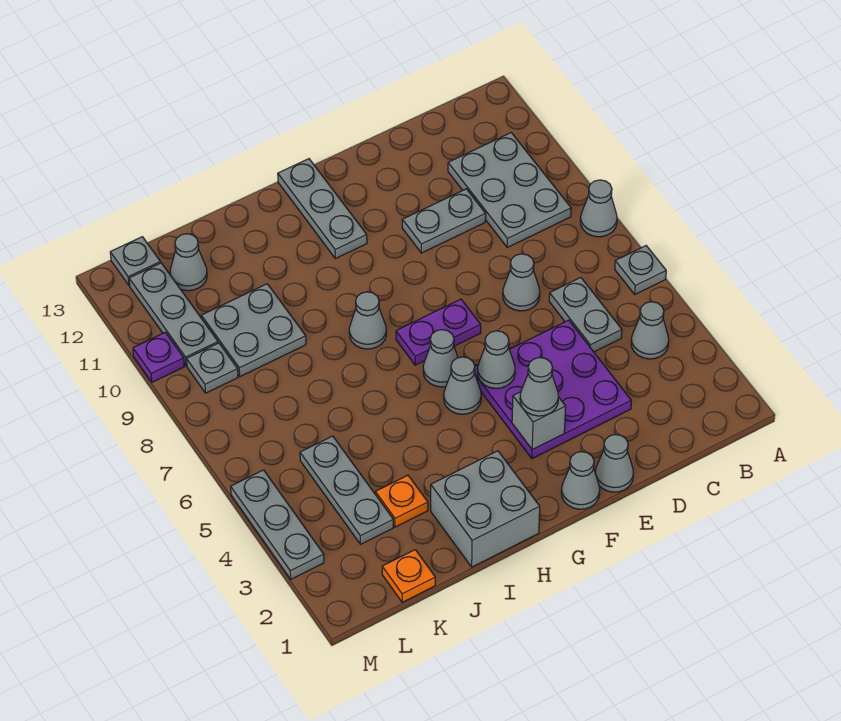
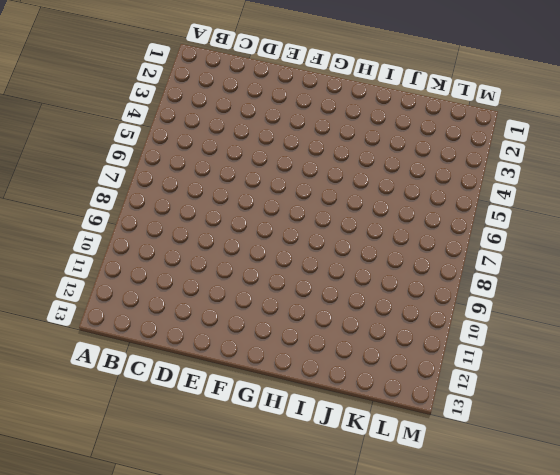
none -> grey plate A6 level 1
none -> grey cone A8 level 1
none -> grey cone B4 level 1

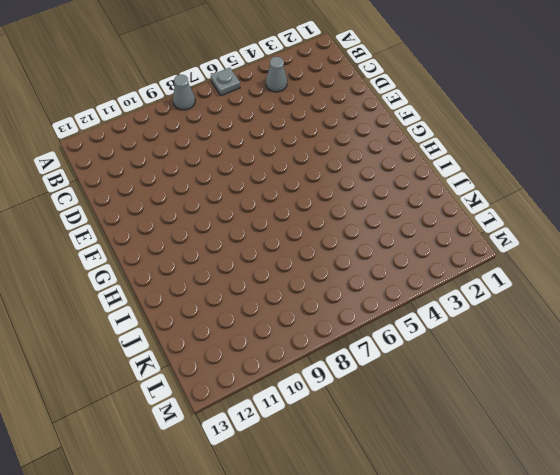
none -> grey plate B9:C11 level 1
none -> grey plate C5:C6 level 1
none -> purple plate D3:F5 level 1

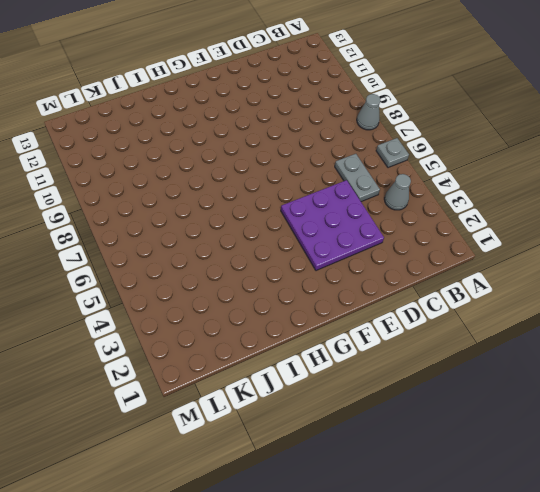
none -> grey plate B9:C11 level 1
none -> grey cone D7 level 1
none -> grey plate D10:E10 level 1

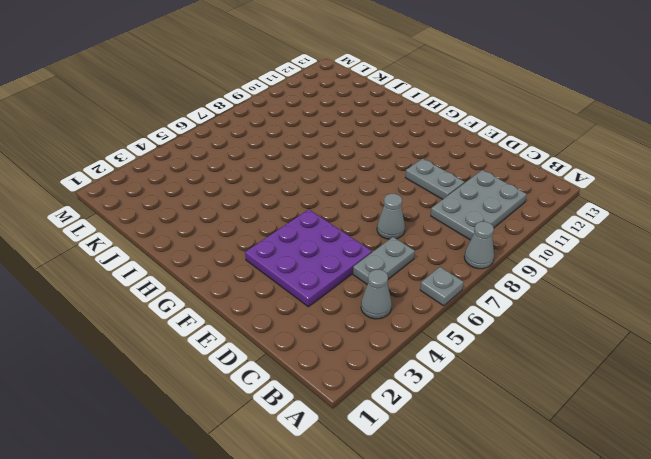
none -> grey cone E1 level 1
none -> grey cone F1 level 1
none -> purple plate F7:G7 level 1

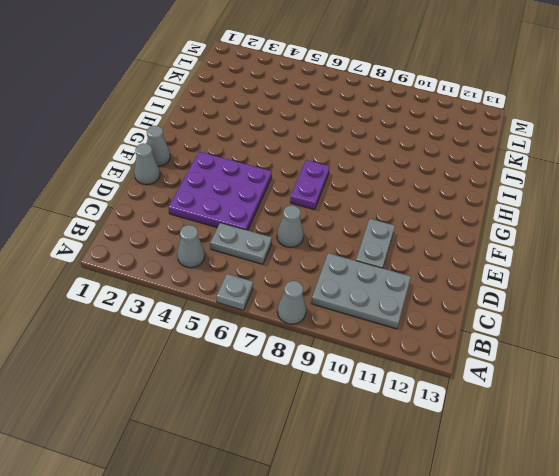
none -> grey cone G5 level 1
none -> grey cone G6 level 1
none -> grey plate G11:G13 level 1

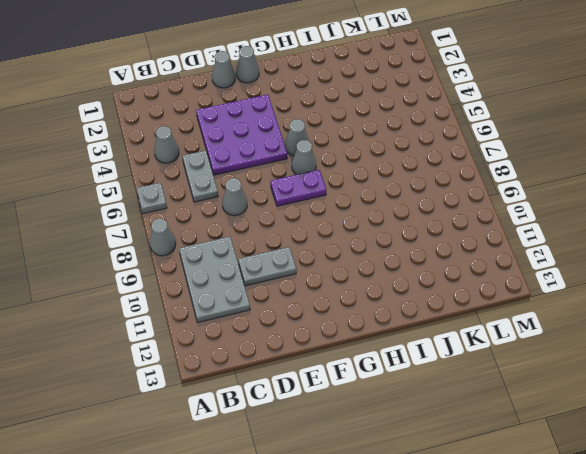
none -> grey plate G11:G13 level 1
none -> grey brick H1:I2 level 1
none -> grey cone H8 level 1

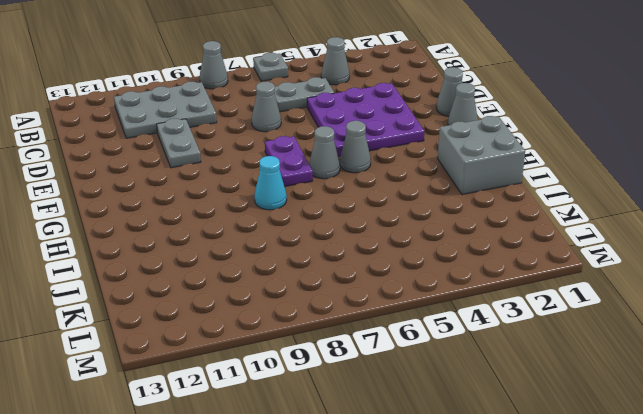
cyan cone H8 level 1 -> grey cone H8 level 1
none -> grey plate G11:G13 level 1
none -> orange plate J3 level 1
none -> grey plate J9:K10 level 1

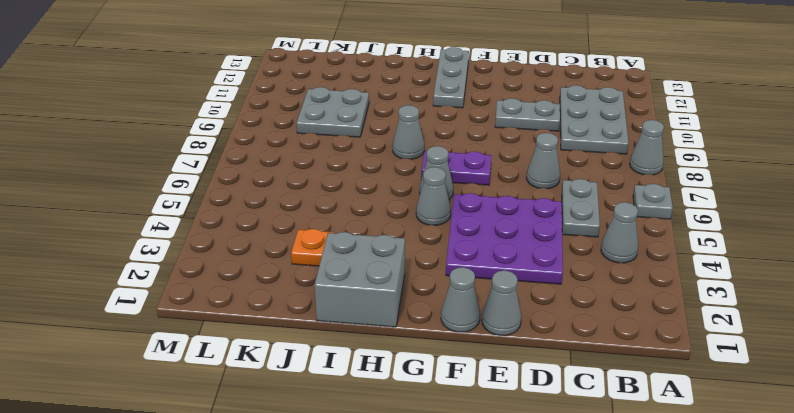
none -> orange plate K1 level 1
none -> grey plate K3:K5 level 1
none -> grey cone K12 level 1

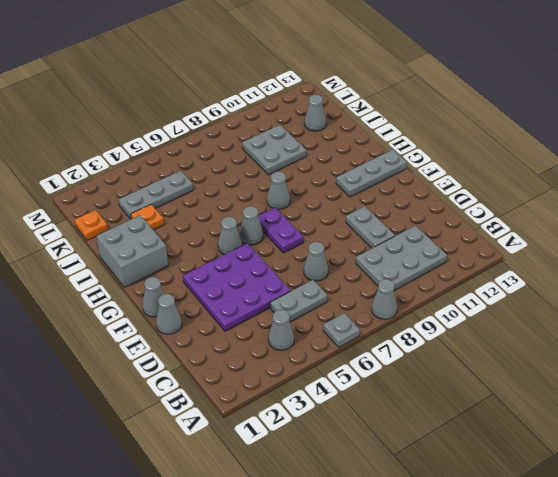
none -> grey plate L9 level 1
none -> grey plate L10:L12 level 1
none -> grey plate L13 level 1

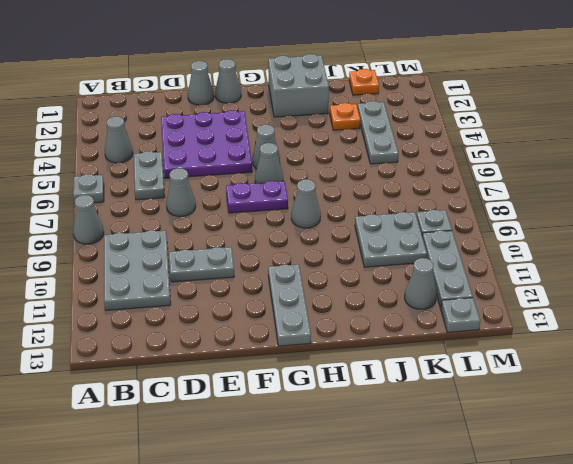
none -> grey plate M3:M5 level 1
none -> purple plate M10 level 1
none -> grey brick F3 level 2

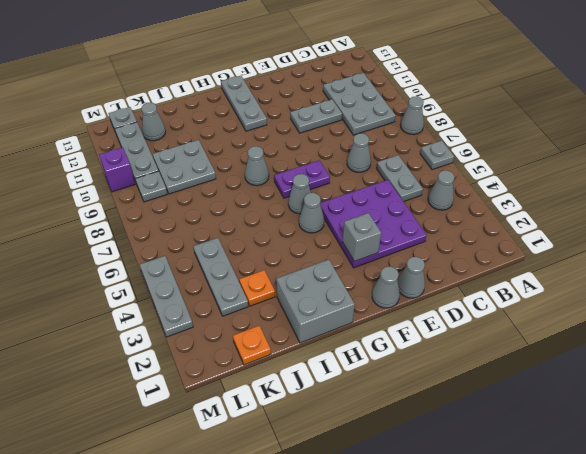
purple brick M10 level 1 -> purple plate M10 level 1
none -> grey cone F5 level 2
none -> grey cone F3 level 3

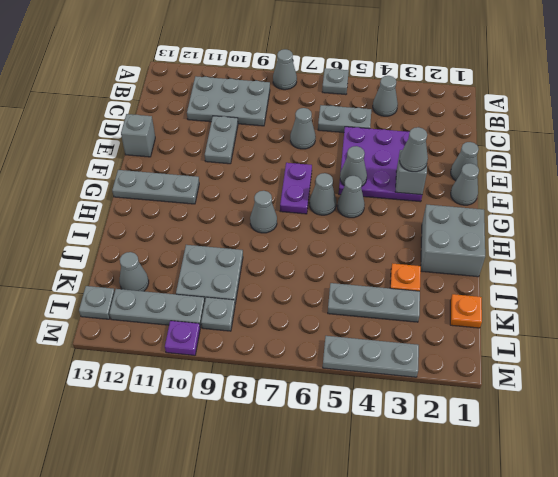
grey brick E13 level 1 -> none

